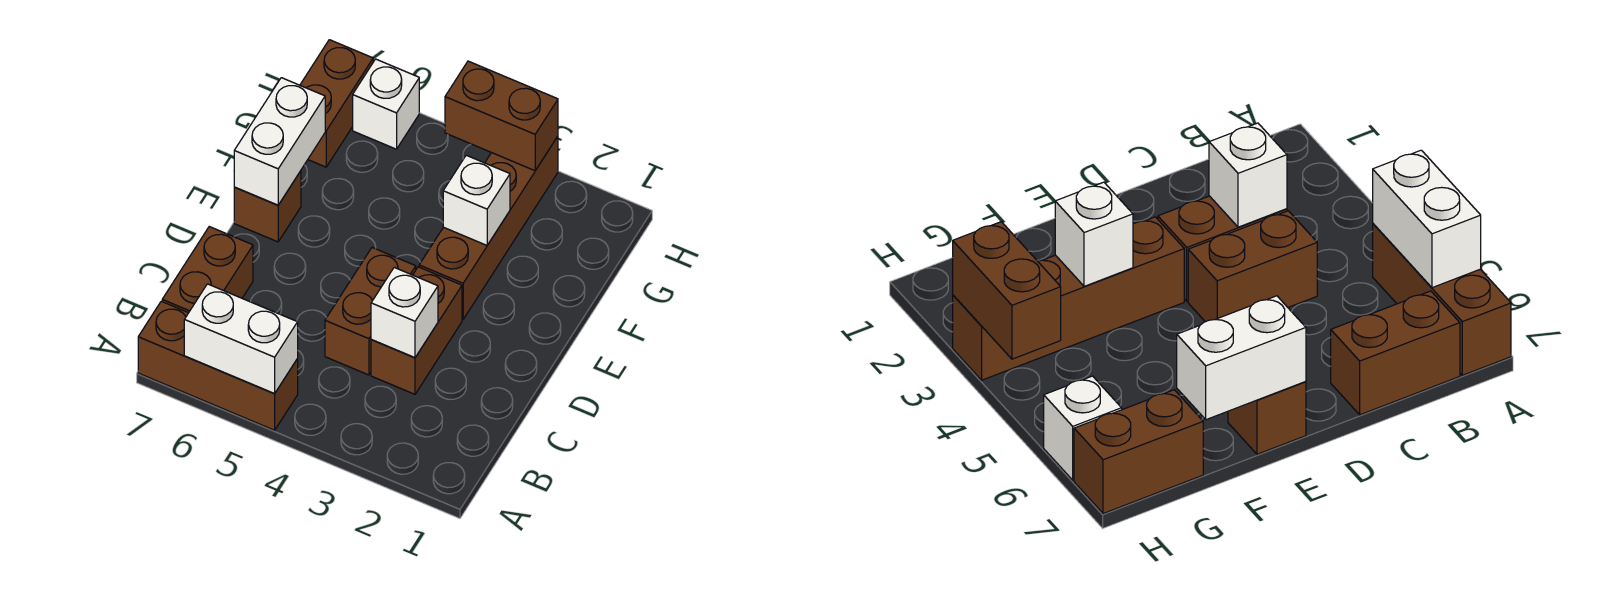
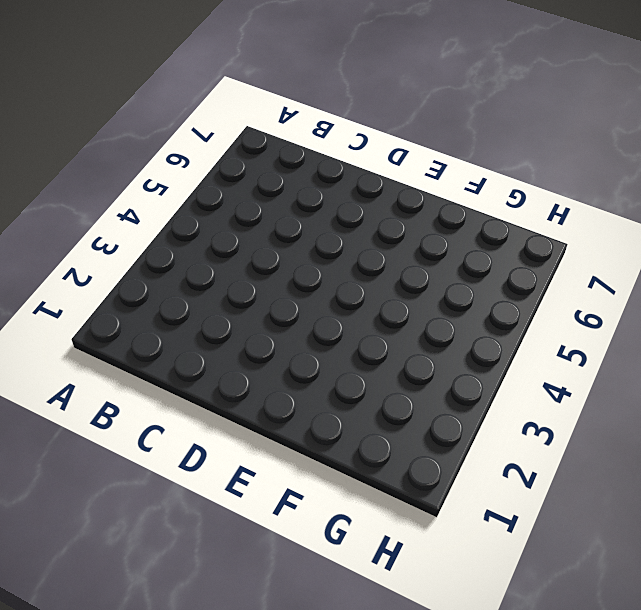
none -> brown brick A5:A7 level 1
none -> brown brick B7:C7 level 1
none -> brown brick C3:D3 level 1

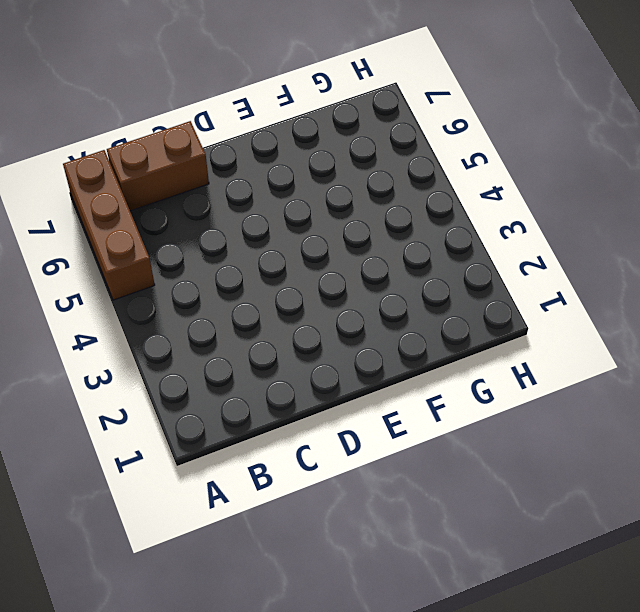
none -> brown brick C3:D3 level 1
none -> brown brick C4:D4 level 1
none -> brown brick E3:H3 level 1

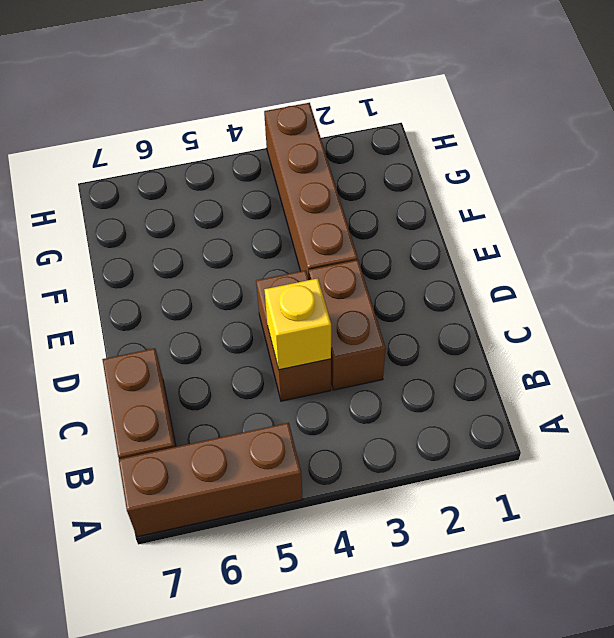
yellow brick C4 level 2 -> none
none -> brown brick E7 level 1
none -> brown brick G7:H7 level 1
none -> white brick H6 level 1

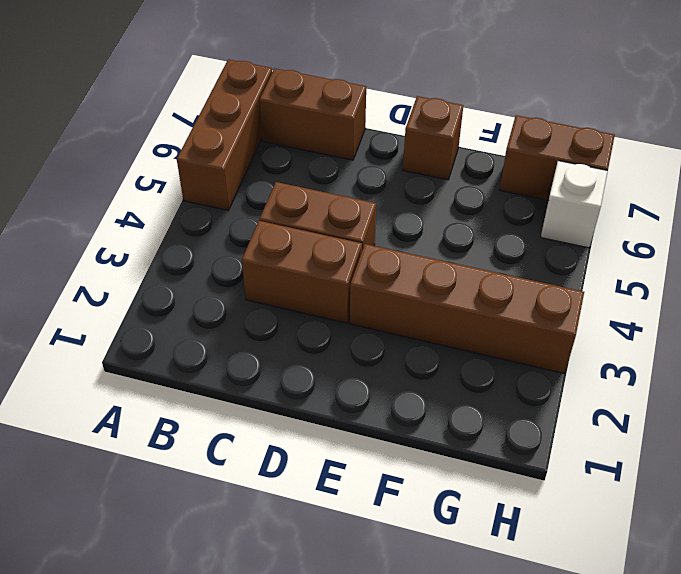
none -> white brick A5:A6 level 2
none -> white brick C3 level 2
none -> white brick E7:F7 level 2

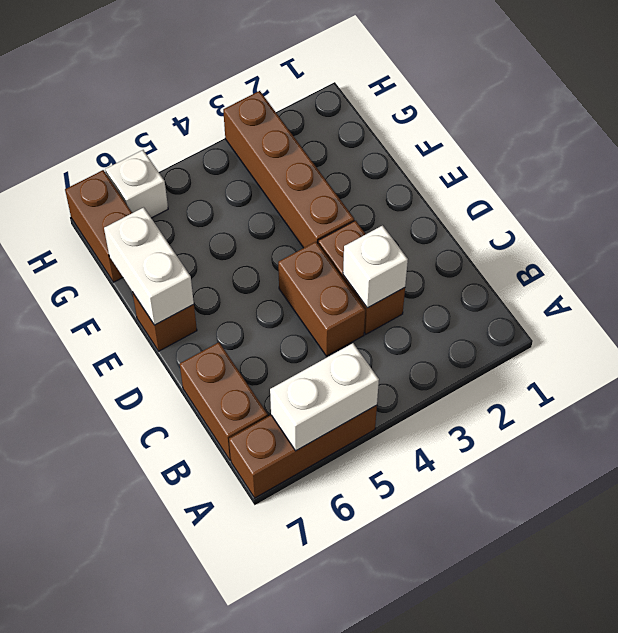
none -> white brick F3 level 2
none -> brown brick H3:H4 level 2

